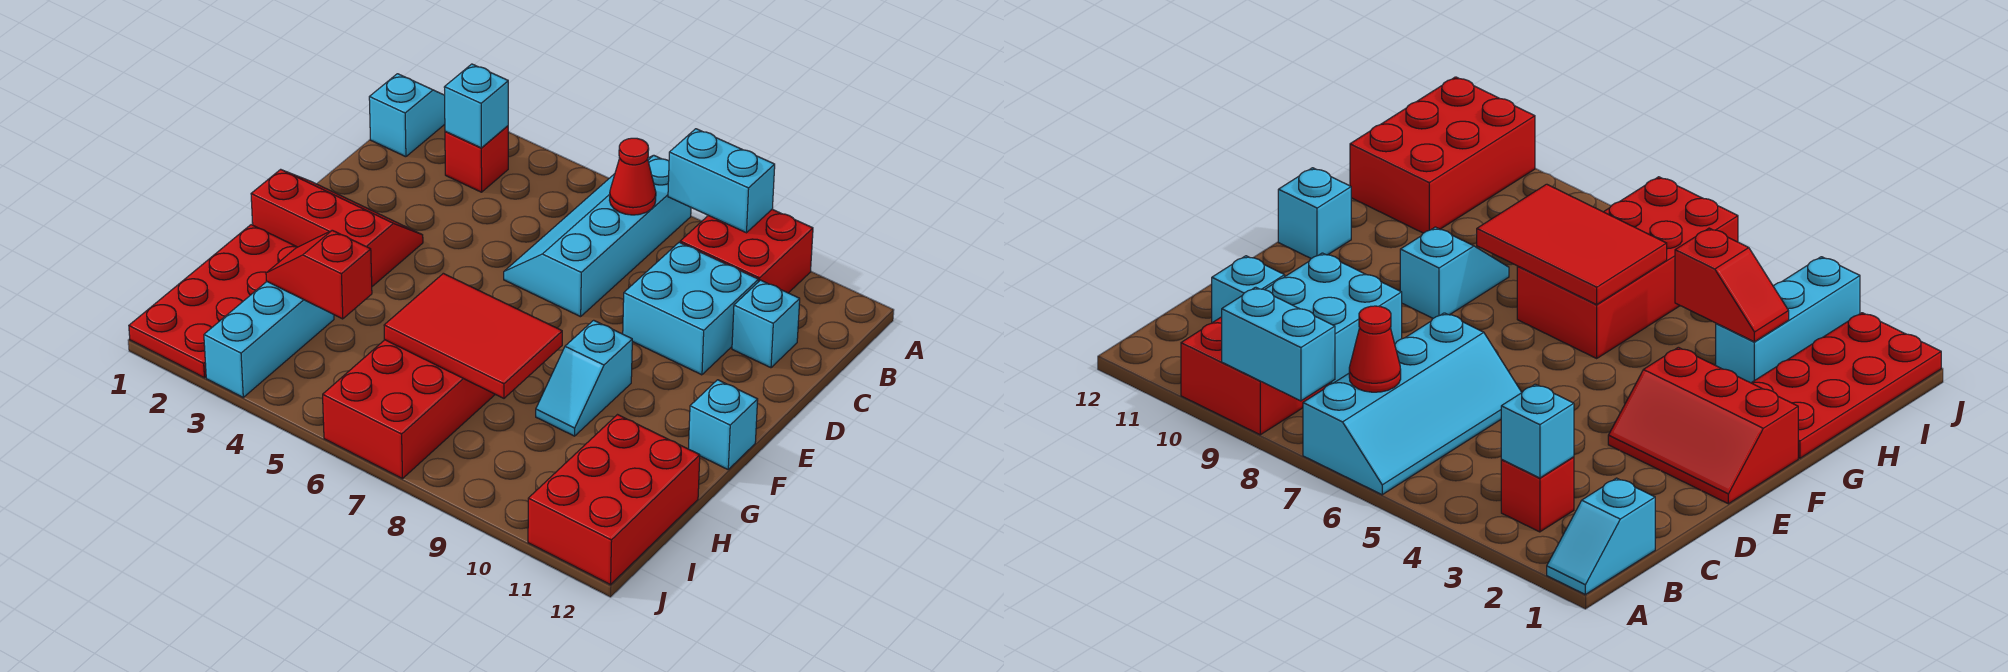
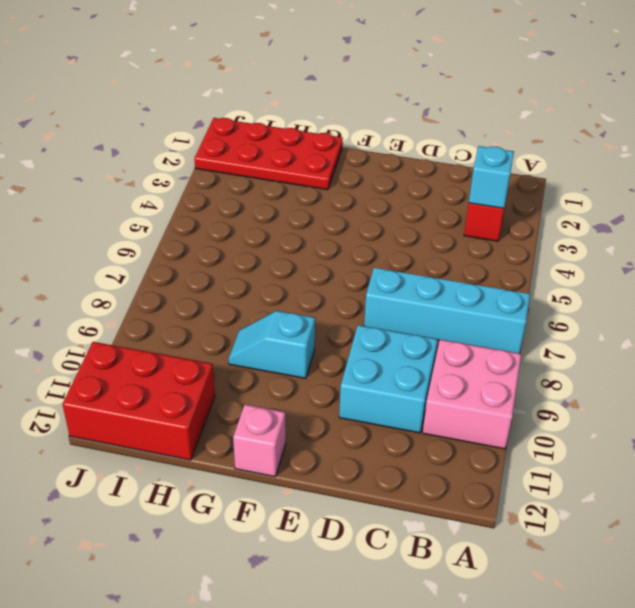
pink brick A9:B10 level 1 -> red brick A9:B10 level 1
pink brick F12 level 1 -> cyan brick F12 level 1
none -> cyan slope A1:B1 level 1 top B
none -> cyan brick C11 level 1
none -> red slope E1:F3 level 1 top F

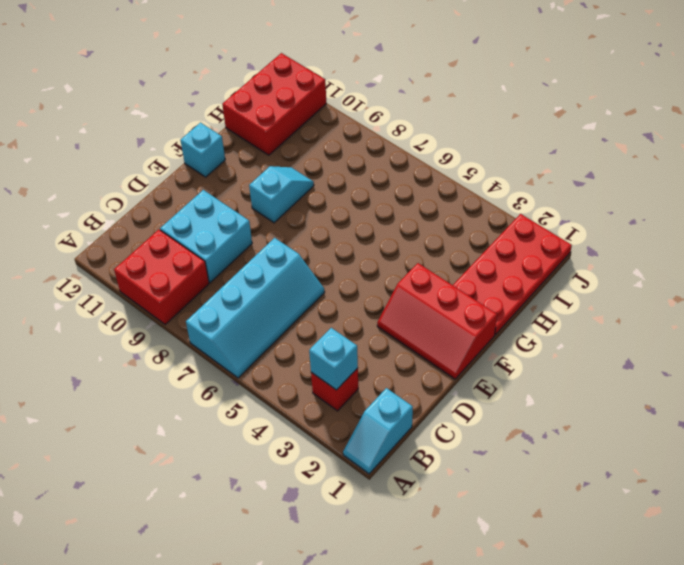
none -> cyan brick C11 level 1
none -> red brick G6:J7 level 1
none -> cyan brick H3:J3 level 1

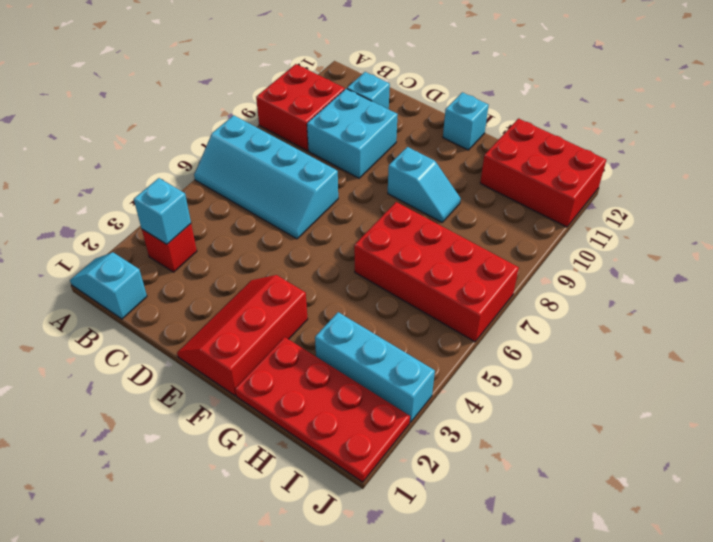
none -> cyan brick A8:A9 level 2
none -> red cone B7 level 2
none -> red tile G6:H8 level 2

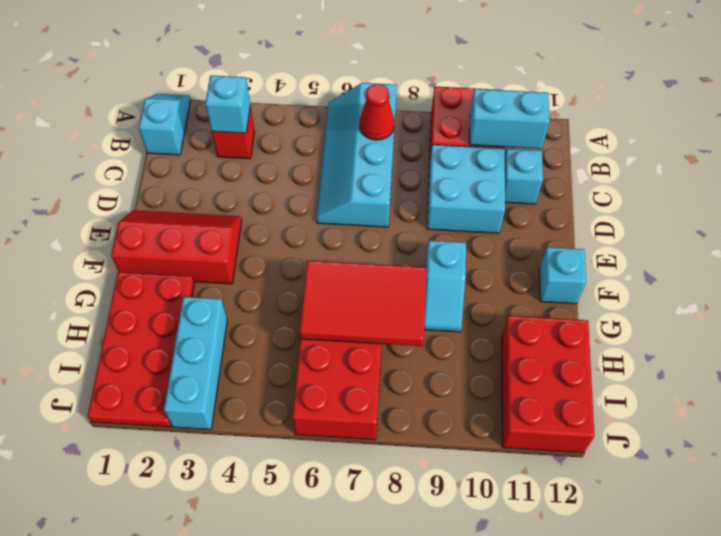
cyan brick B10:B11 level 2 -> cyan brick A8:A9 level 2
none -> red slope H3:H4 level 2 top 4

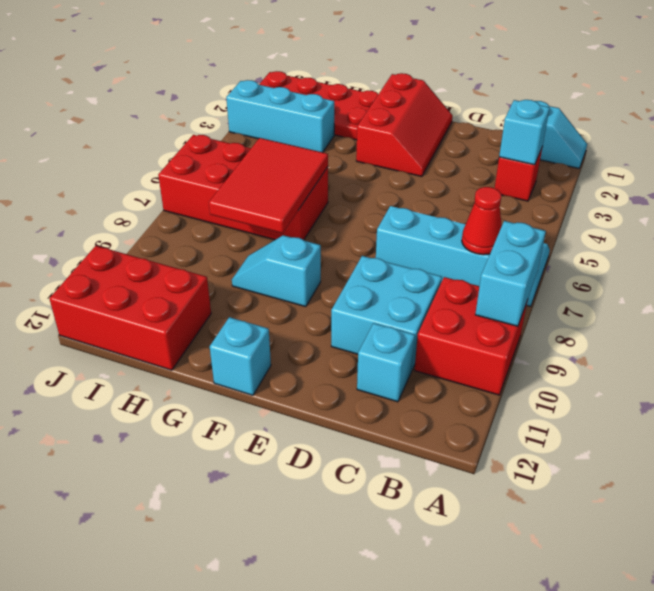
none -> red slope H3:H4 level 2 top 4

